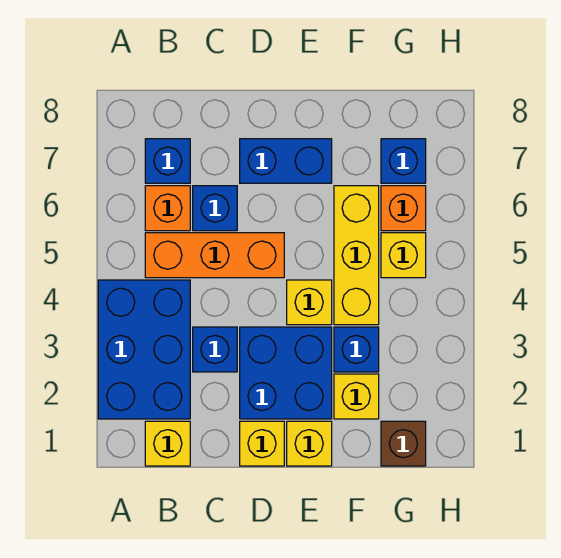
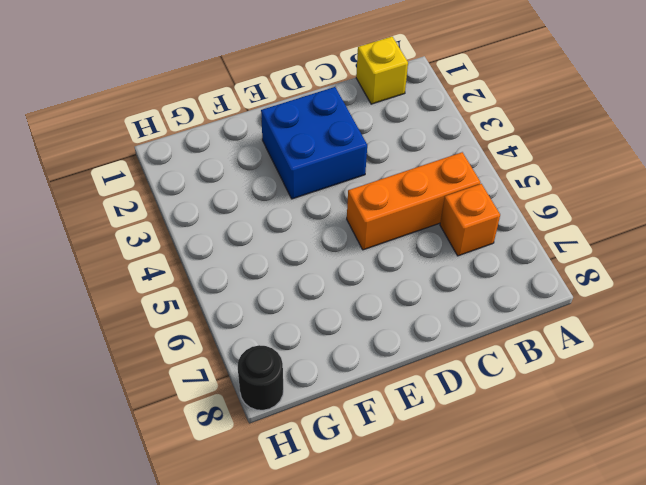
black round brick H8 level 1 -> none
none -> blue brick A2:B4 level 1
none -> blue brick B7 level 1
none -> blue brick C3 level 1

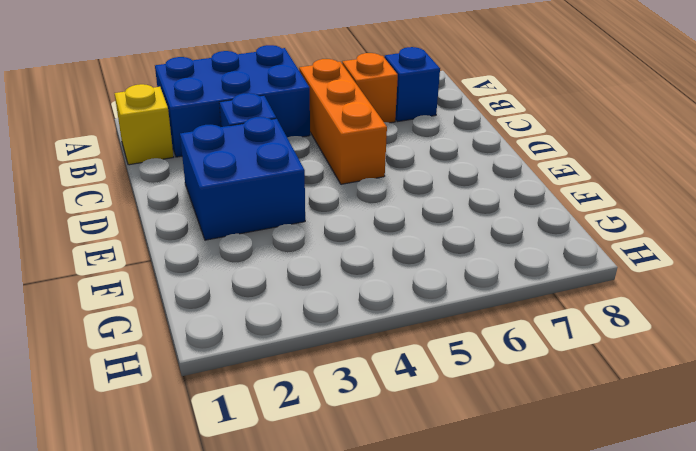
none -> blue brick C6 level 1
none -> yellow brick D1 level 1
none -> blue brick D7:E7 level 1

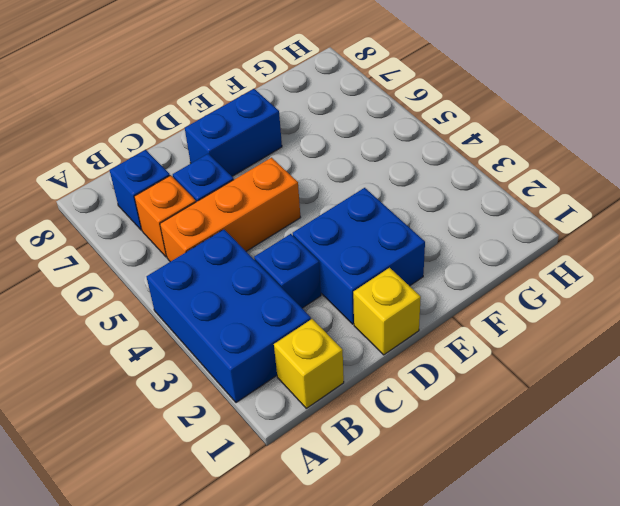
none -> yellow brick E1 level 1
none -> yellow brick E4 level 1
none -> yellow brick F2 level 1

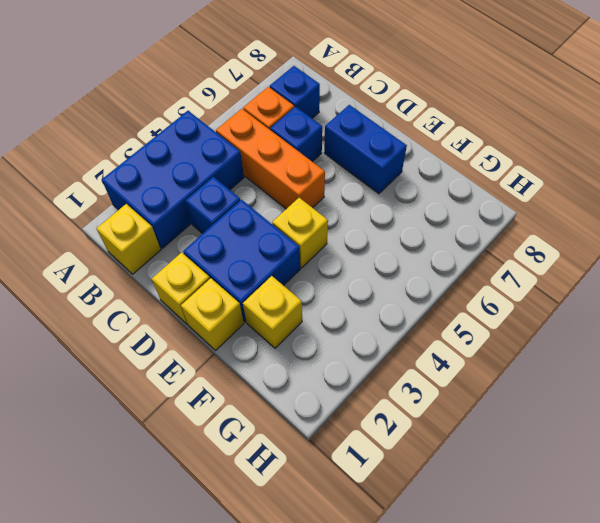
none -> blue brick F3 level 1
none -> yellow brick F4:F6 level 1
none -> brown brick G1 level 1

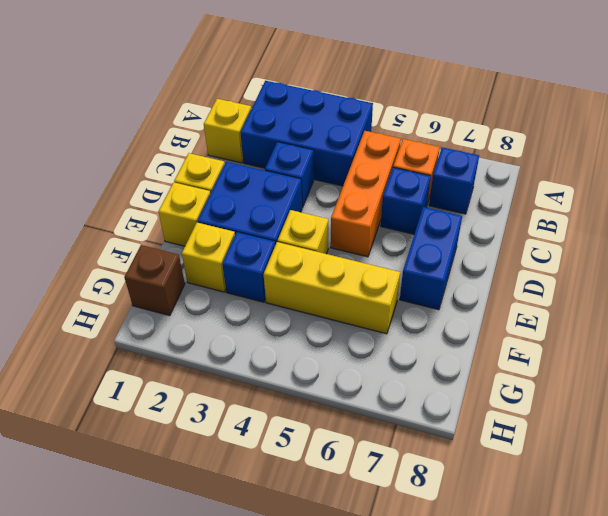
none -> yellow brick G5 level 1
none -> orange brick G6 level 1
none -> blue brick G7 level 1

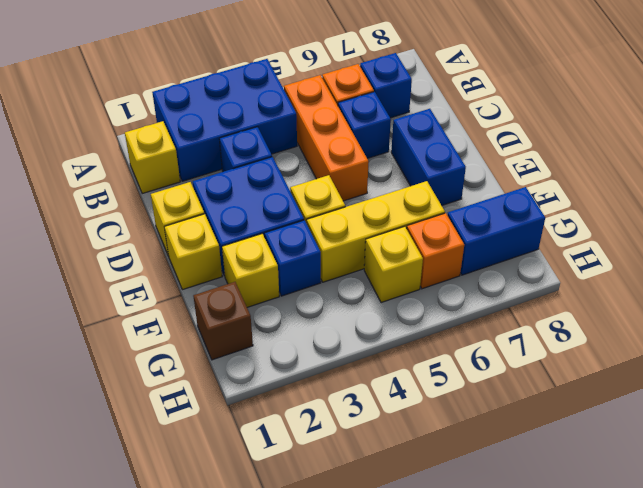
blue brick G7:G8 level 1 -> blue brick G7 level 1

